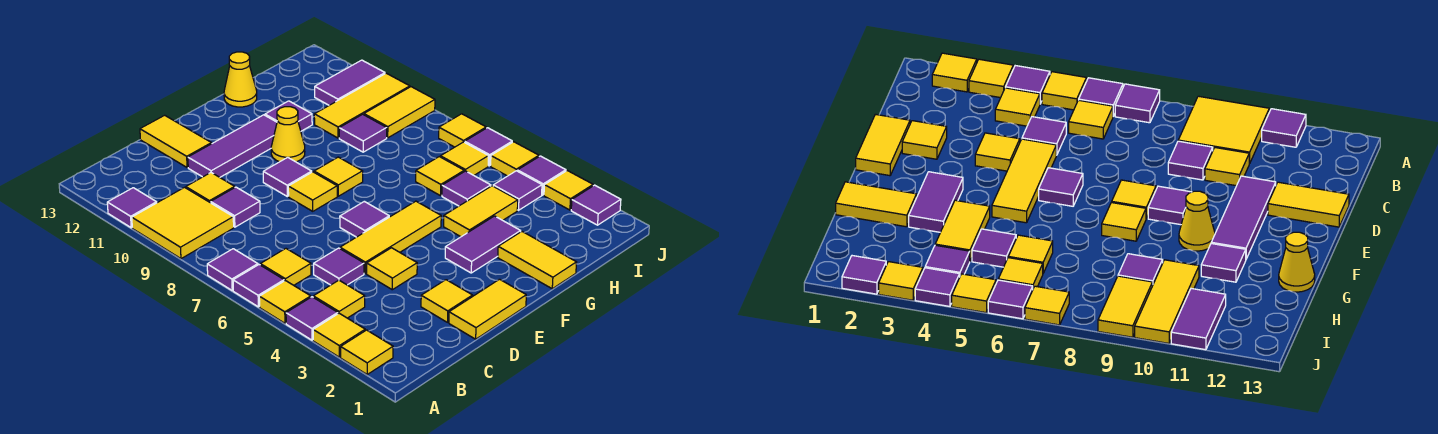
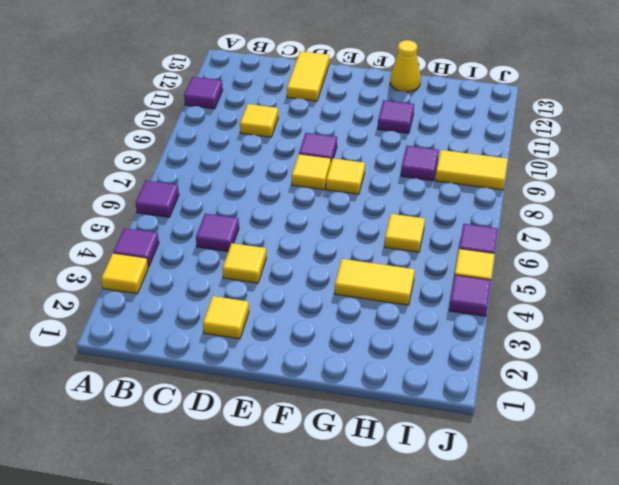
none -> yellow tile A2 level 1
none -> yellow tile A5 level 1
none -> purple tile A7 level 1
none -> yellow tile A9:B10 level 1

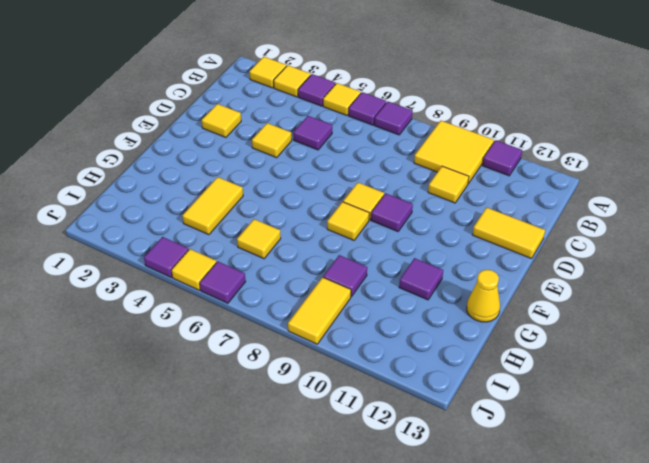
none -> yellow tile B4 level 1
none -> yellow tile B6 level 1
none -> purple tile C9 level 1
none -> yellow tile D1:E1 level 1

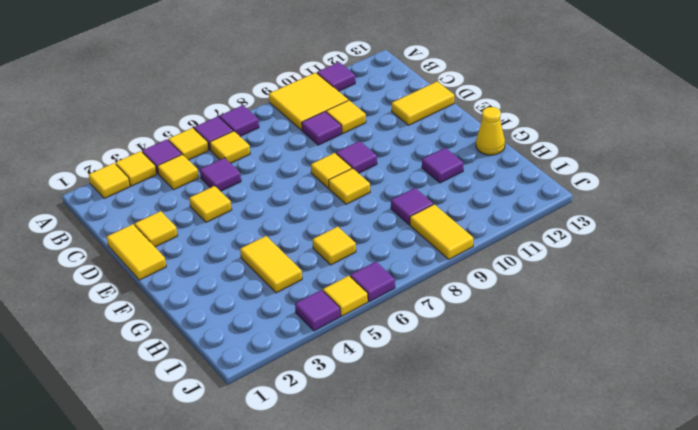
none -> yellow tile D5:F5 level 1
none -> purple tile D11:F11 level 1
none -> purple tile E6 level 1
none -> purple tile F3:G3 level 1

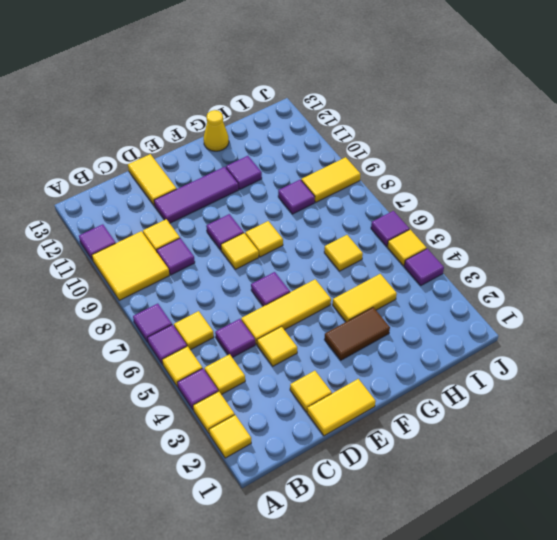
brown tile F3:G3 level 1 -> purple tile F3:G3 level 1
none -> yellow cone F10 level 1
none -> yellow tile G1:G2 level 1
none -> purple tile H5 level 1
none -> yellow tile H10:J10 level 1

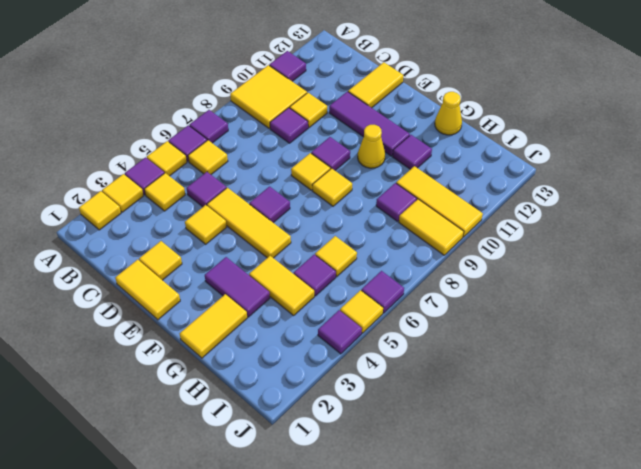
none -> purple tile I4 level 1
none -> yellow tile I6 level 1
none -> purple tile I11:J11 level 1
none -> purple tile J2 level 1

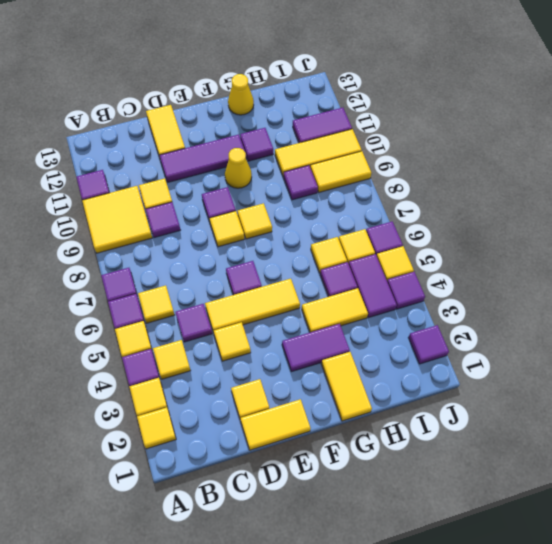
purple tile I4:I5 level 1 -> purple tile I4 level 1
none -> yellow tile J3 level 1
none -> yellow tile J7 level 1

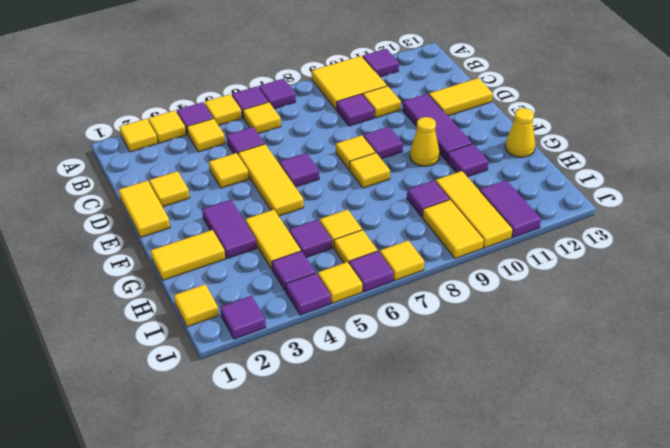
yellow tile I1 level 1 -> yellow tile J3 level 1

